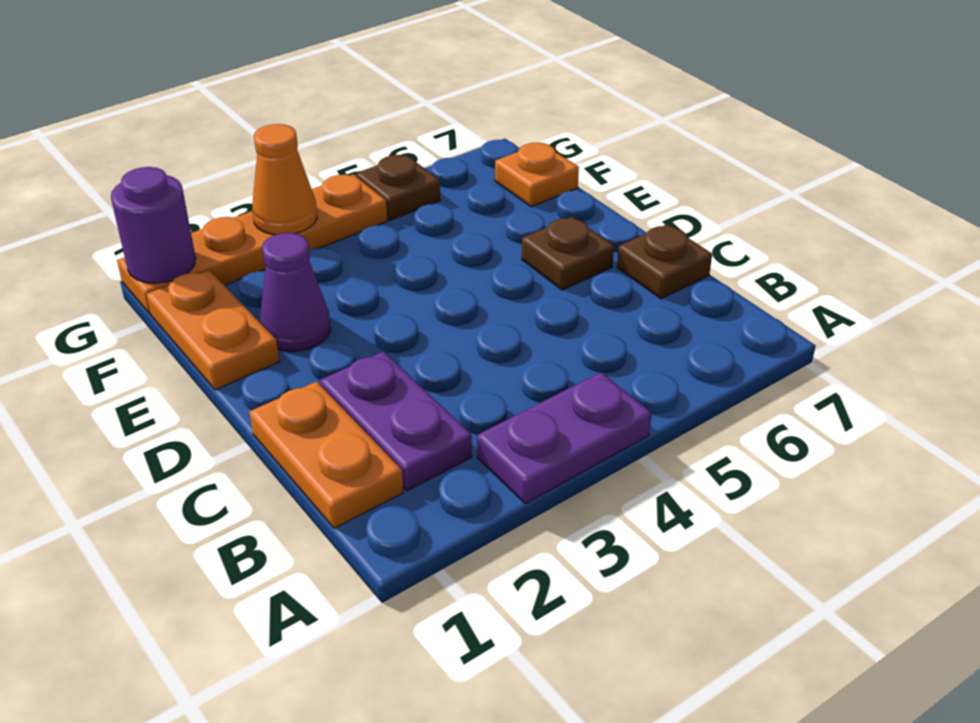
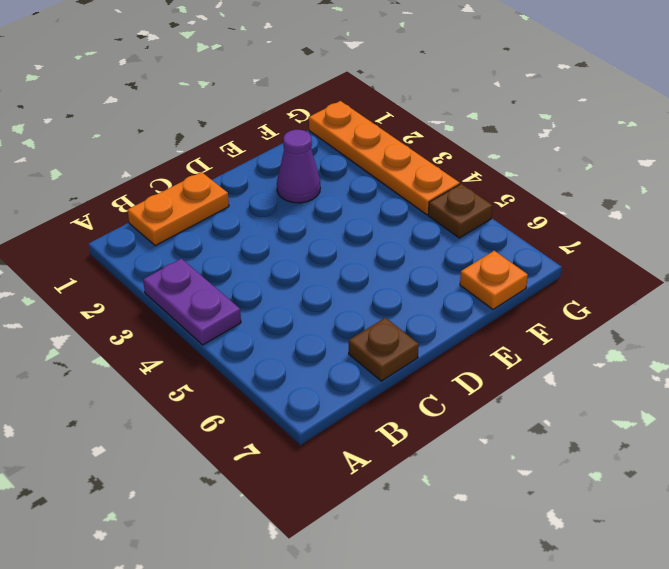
none -> purple plate B2:C2 level 1
none -> brown plate D6 level 1
none -> orange plate E1:F1 level 1

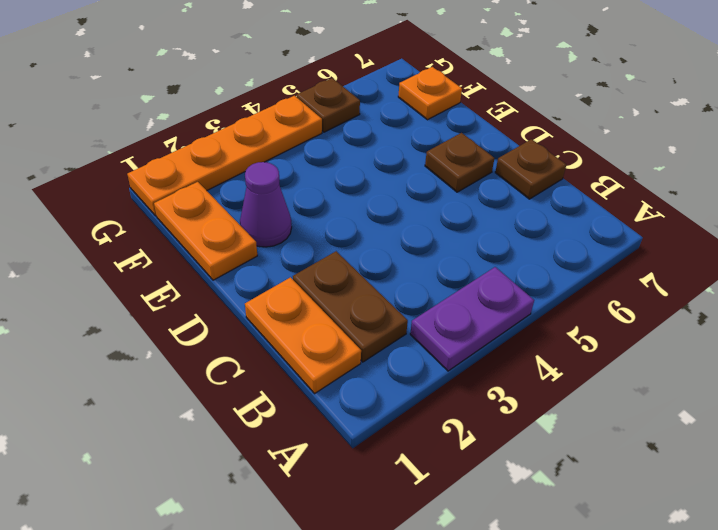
brown plate B2:C2 level 1 -> purple plate B2:C2 level 1
none -> purple round brick G1 level 2
none -> orange cone G3 level 2

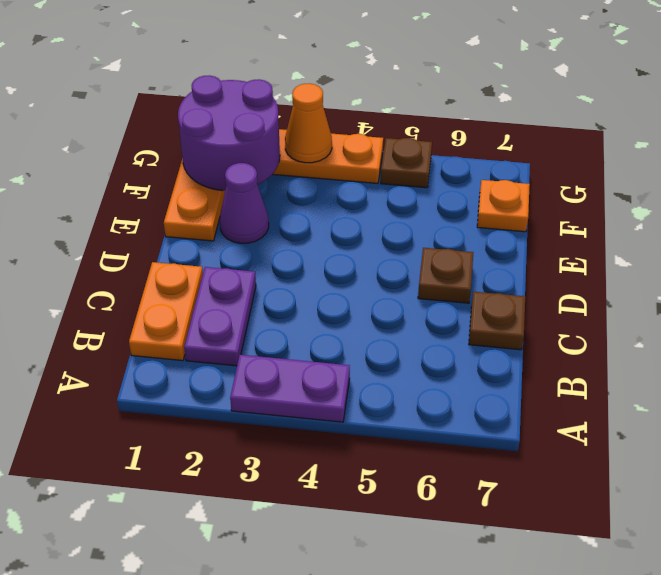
purple round brick F1:G2 level 2 -> purple round brick G1 level 2

